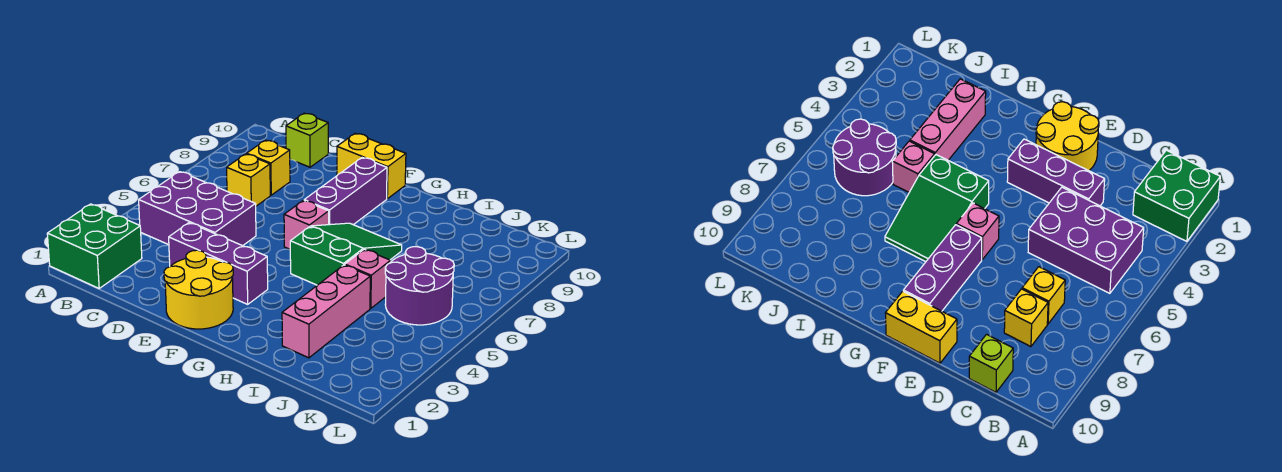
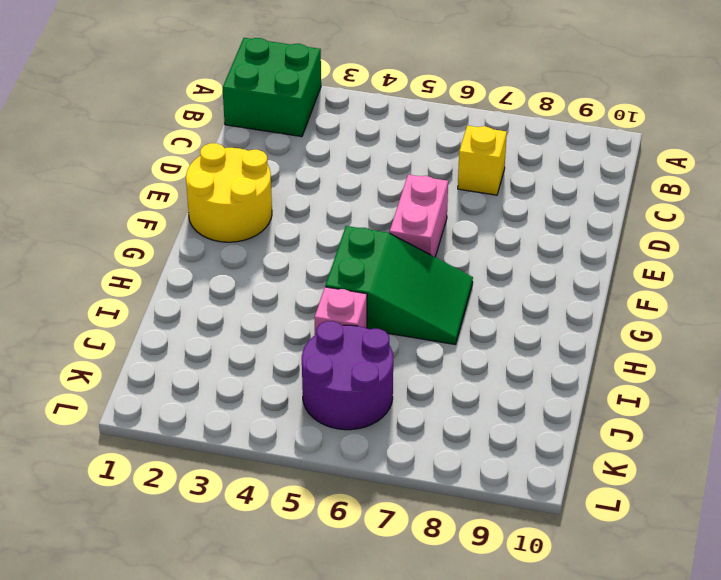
pink brick E6:F6 level 1 -> pink brick F6 level 1
none -> purple brick B4:D5 level 1
none -> yellow brick C8 level 1
none -> lime brick C10 level 1

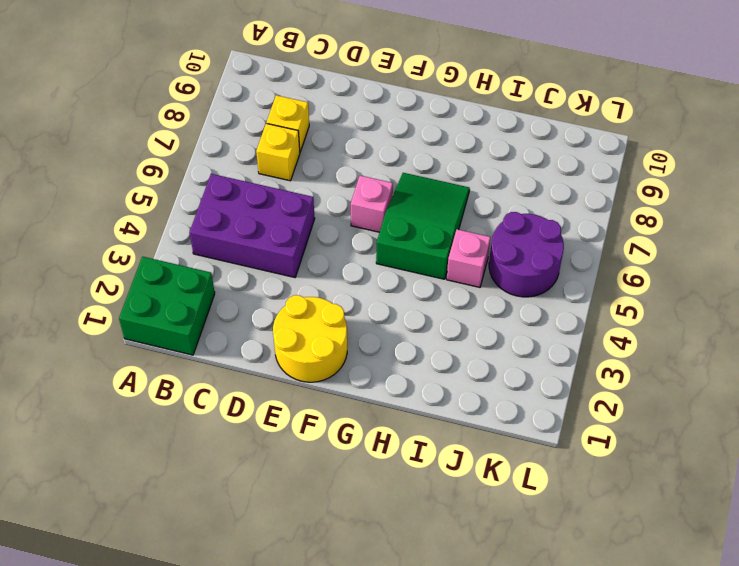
none -> lime brick C10 level 1
none -> purple brick D3:F3 level 1
none -> yellow brick E10:F10 level 1

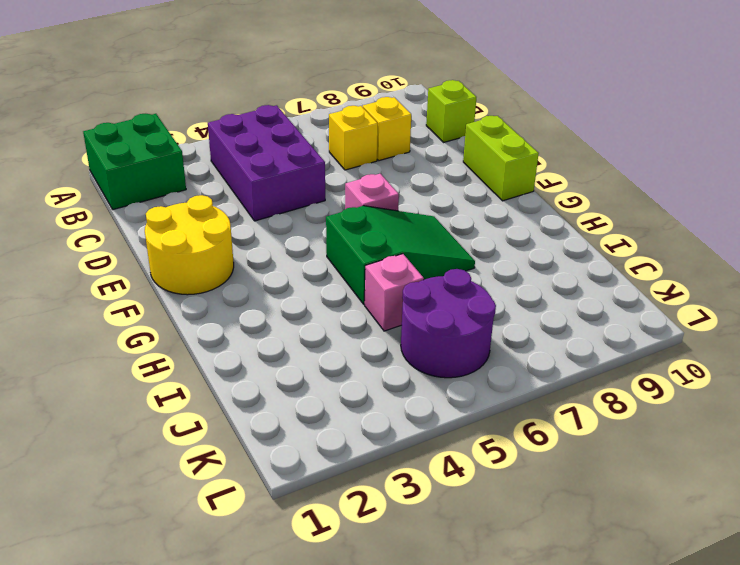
lime brick E10:F10 level 1 -> yellow brick E10:F10 level 1
none -> purple brick D3:F3 level 1
none -> purple brick F7:F9 level 1
none -> pink brick I2:I4 level 1

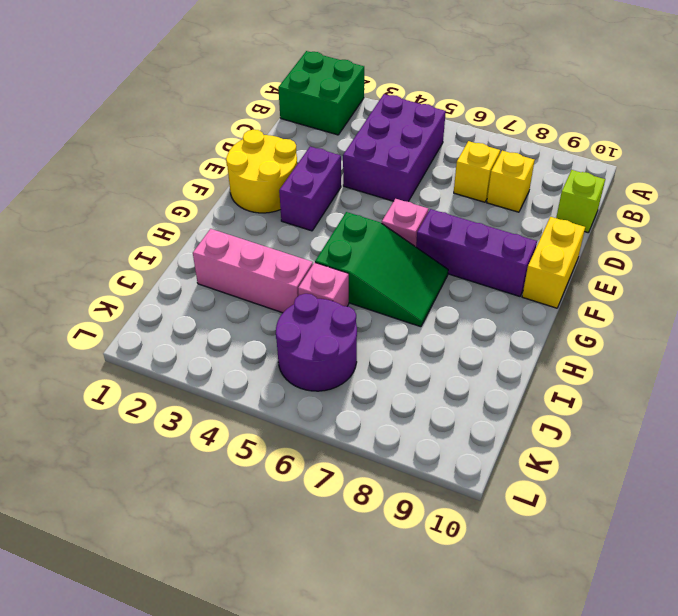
purple brick E3:F3 level 1 -> purple brick D3:F3 level 1

